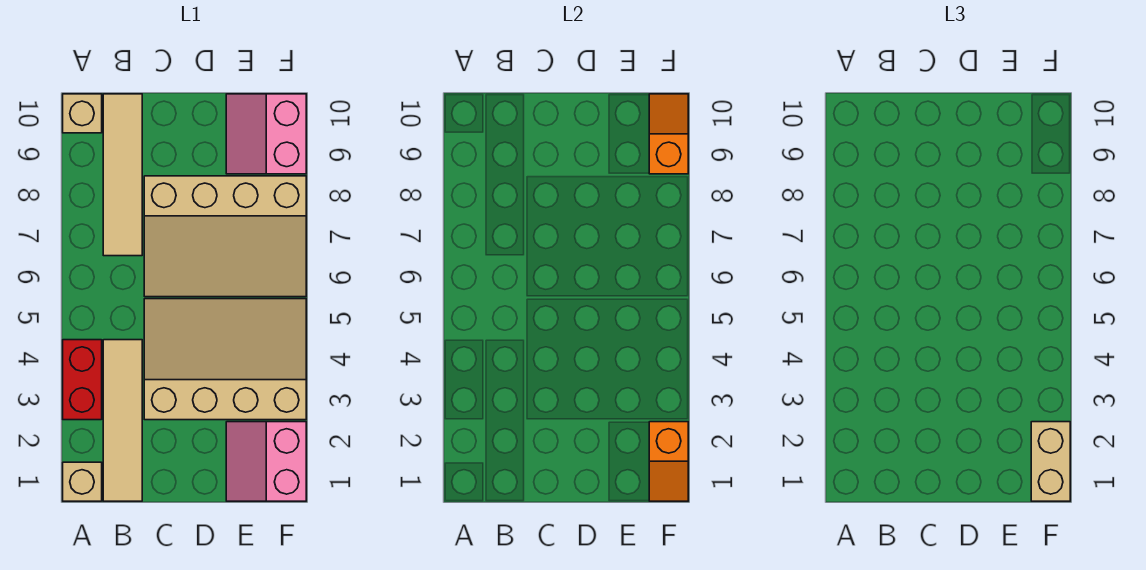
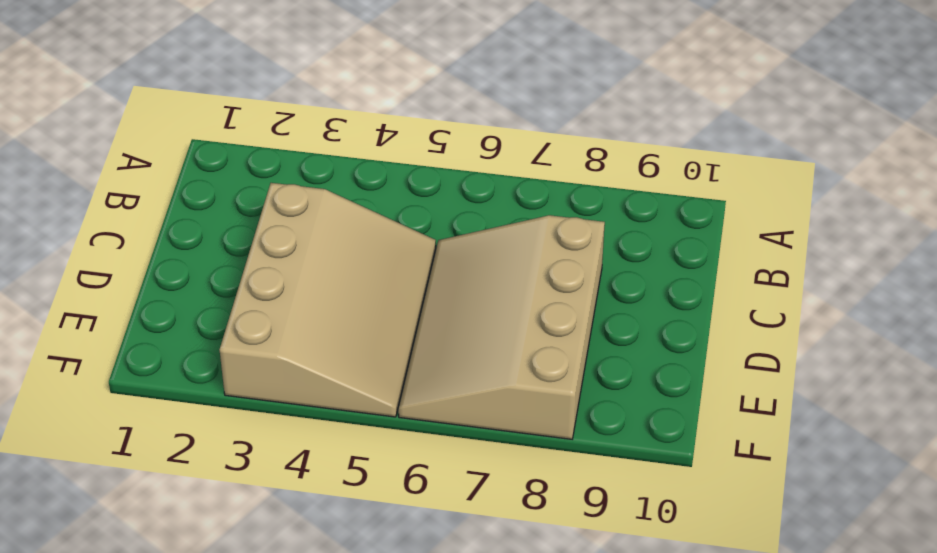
none -> tan brick A1 level 1
none -> red brick A3:A4 level 1
none -> tan brick A10 level 1

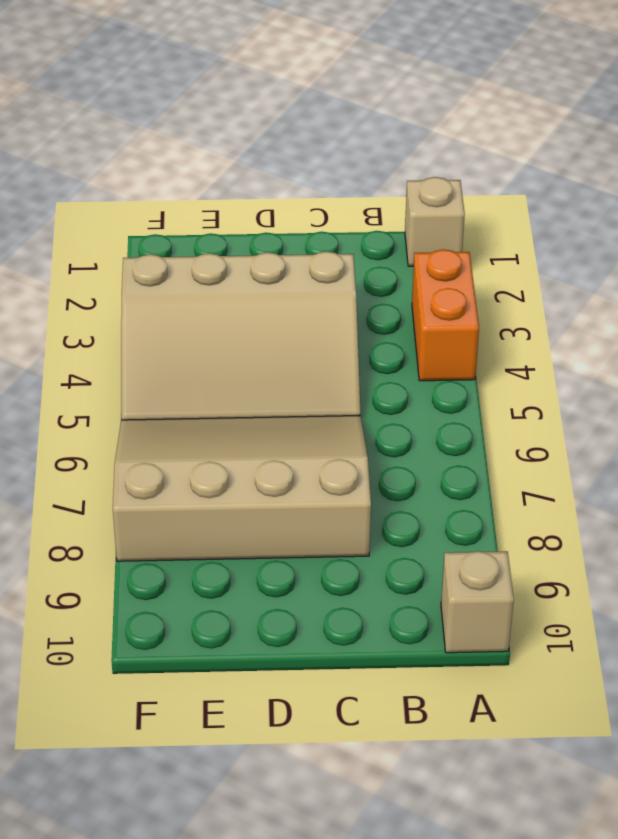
orange brick A3:A4 level 1 -> red brick A3:A4 level 1
none -> tan tile B1:B4 level 1
none -> tan tile B7:B10 level 1
none -> pink slope E1:F2 level 1 top F

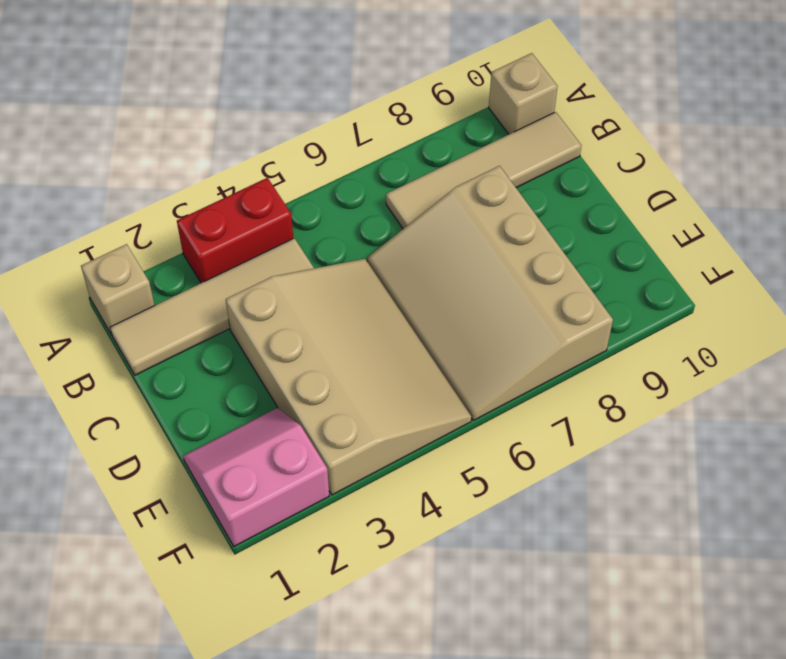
none -> pink slope E9:F10 level 1 top F
none -> orange slope F1:F2 level 2 top 2
none -> orange slope F9:F10 level 2 top 9

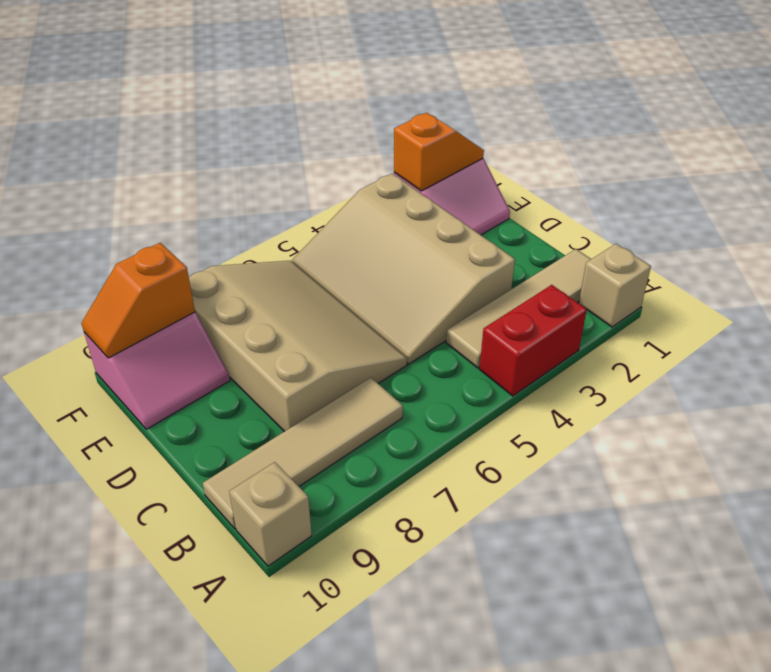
none -> tan brick F1:F2 level 3

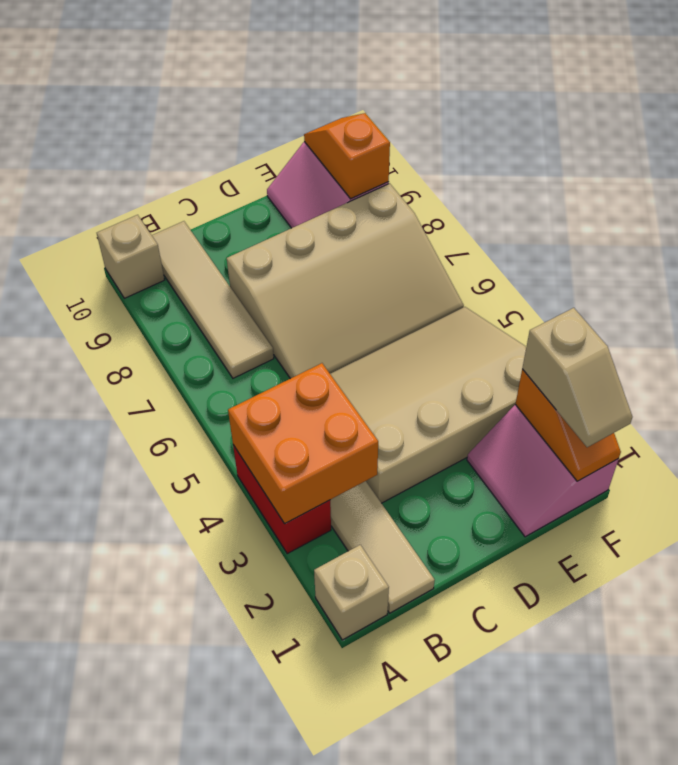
orange brick A3:B4 level 2 -> none
tan slope F1:F2 level 3 top 2 -> tan brick F1:F2 level 3

